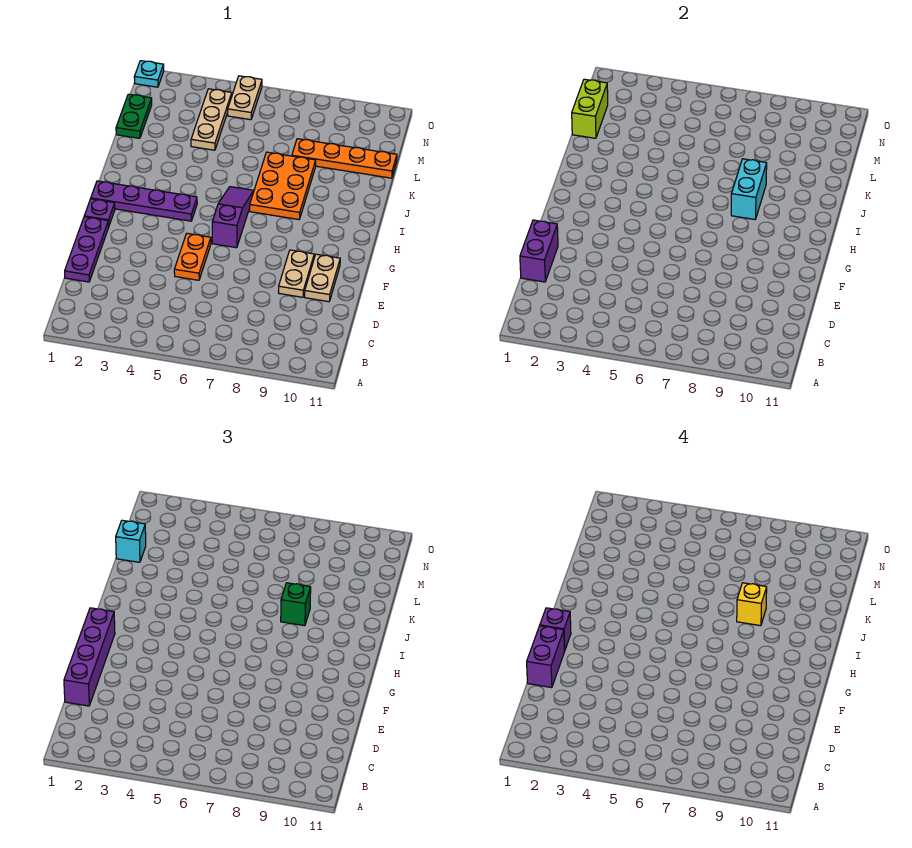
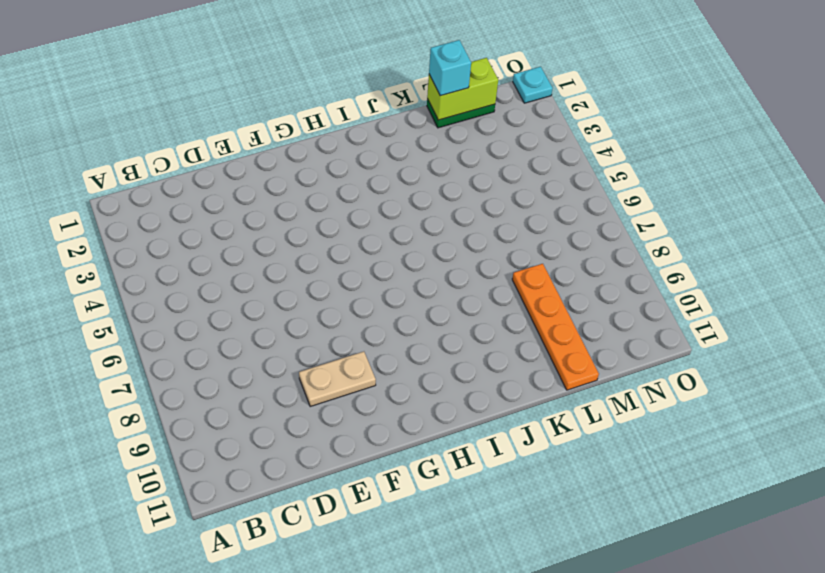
none -> purple plate D1:F1 level 1
none -> orange plate E5:F5 level 1
none -> tan plate E10:F10 level 1

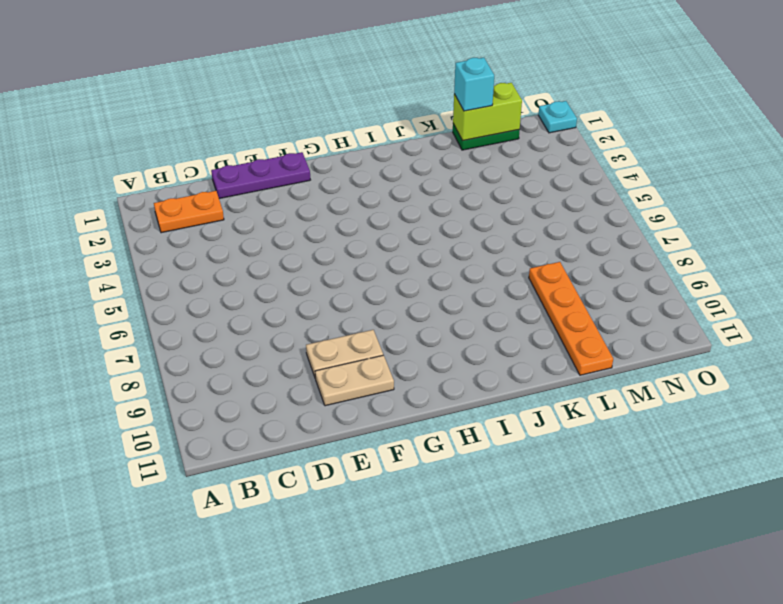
orange plate B2:C2 level 1 -> orange plate E5:F5 level 1
none -> purple plate G1 level 1
none -> purple slope G6:I6 level 1 top G
none -> purple plate H1:H4 level 1

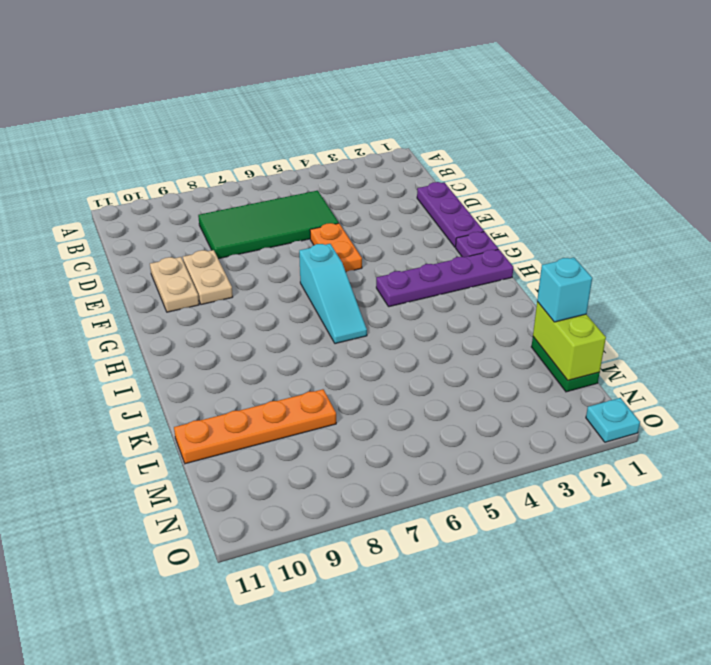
green tile C5:D8 level 1 -> none
cyan slope G6:I6 level 1 top G -> purple slope G6:I6 level 1 top G
none -> orange plate I7:K8 level 1
none -> tan plate L4:N4 level 1
none -> tan plate N5:O5 level 1

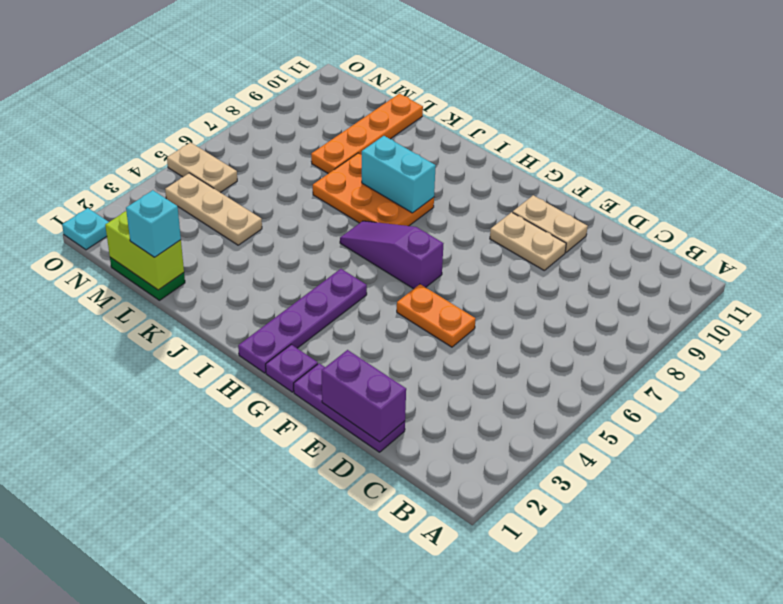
none -> purple brick D1:G1 level 3
none -> green brick J8 level 3
none -> purple brick E1:F1 level 4

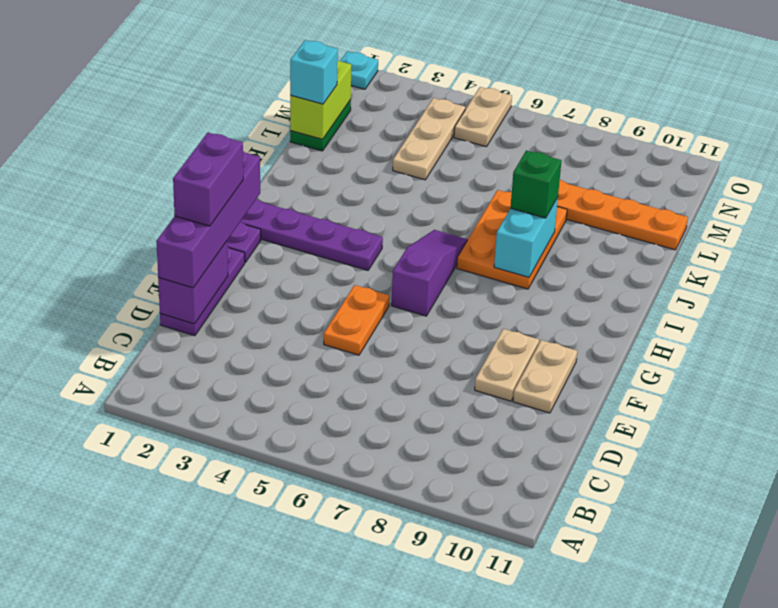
none -> purple brick G1 level 4
none -> yellow brick J8 level 4

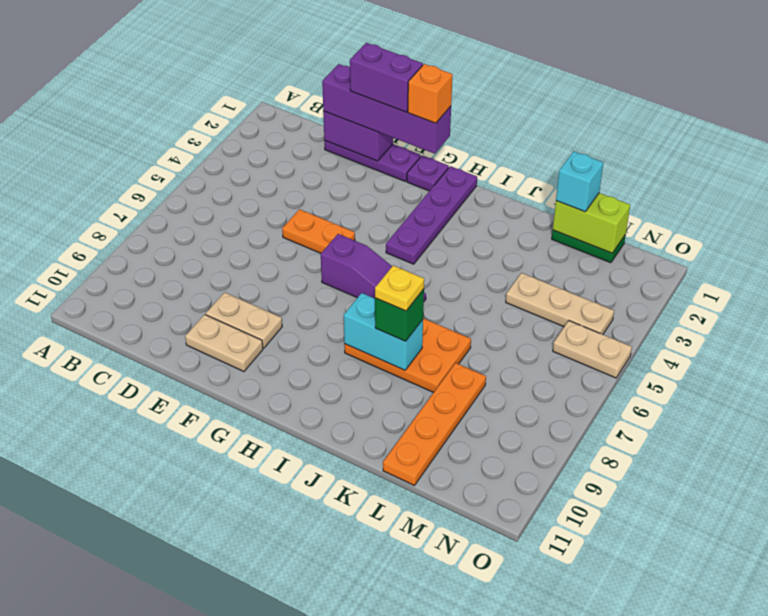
orange brick G1 level 4 -> purple brick G1 level 4
yellow plate J8 level 4 -> yellow brick J8 level 4
none -> cyan plate O1 level 1

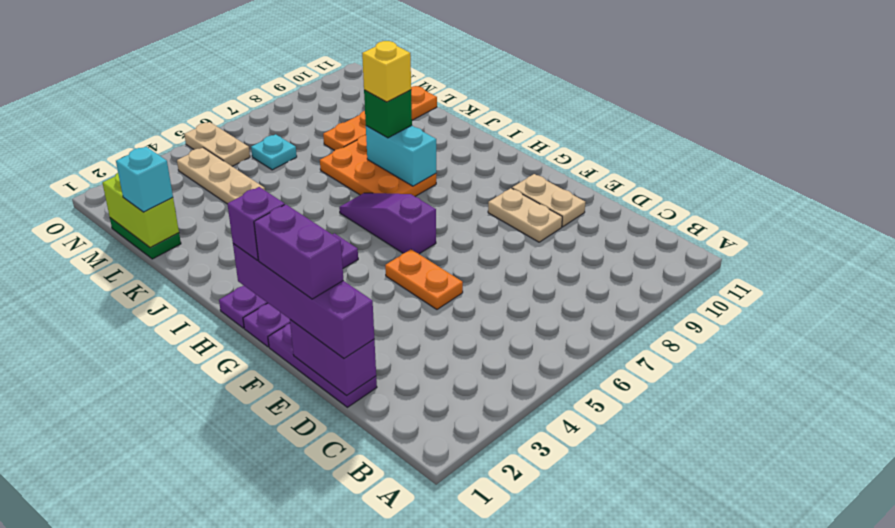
cyan plate M6 level 1 -> cyan plate O1 level 1

